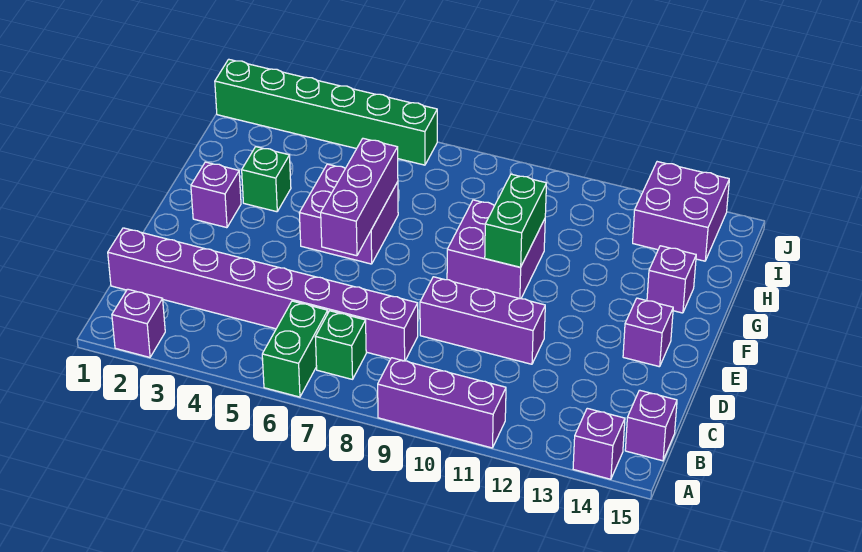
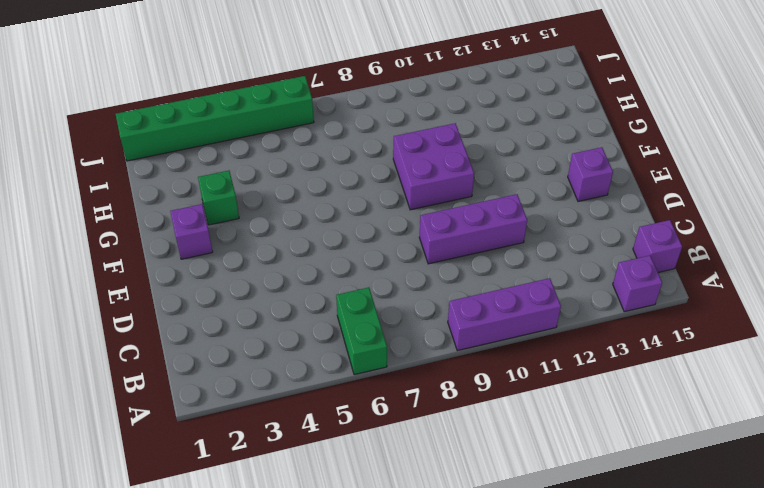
none -> purple brick A2 level 1
none -> green brick B7 level 1
none -> purple brick C1:C8 level 1

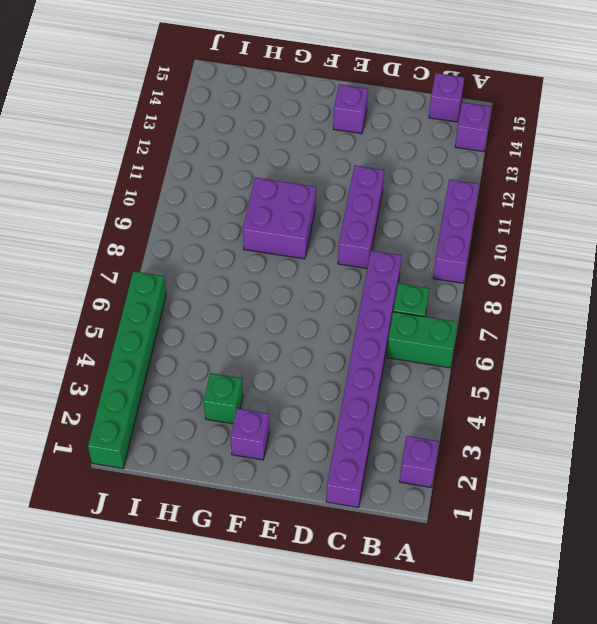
none -> purple brick F5:G6 level 1
none -> purple brick G14 level 1
none -> purple brick I13:J14 level 1

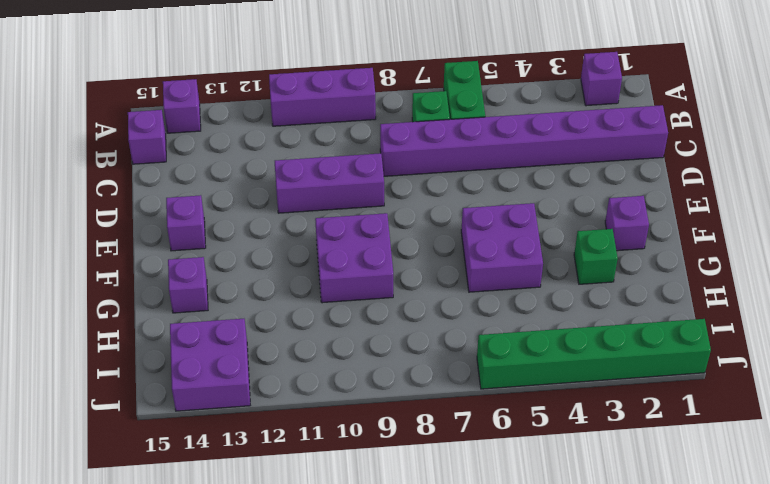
none -> purple brick E6:G6 level 2
none -> green brick F10:G10 level 2

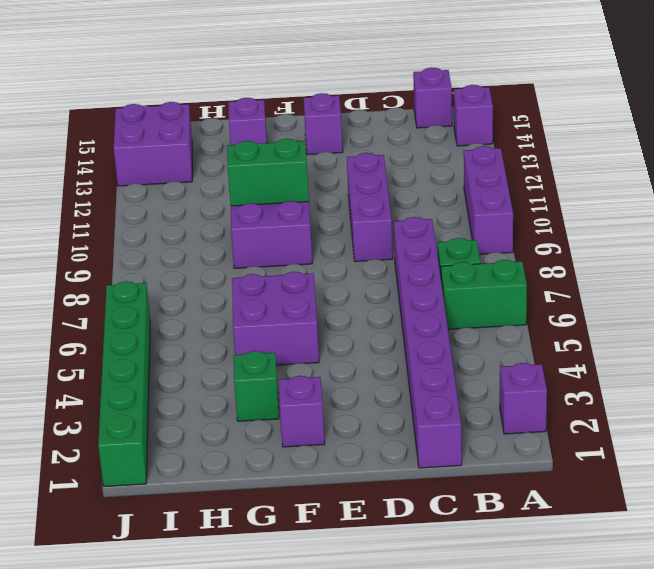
none -> purple brick E6:G6 level 2

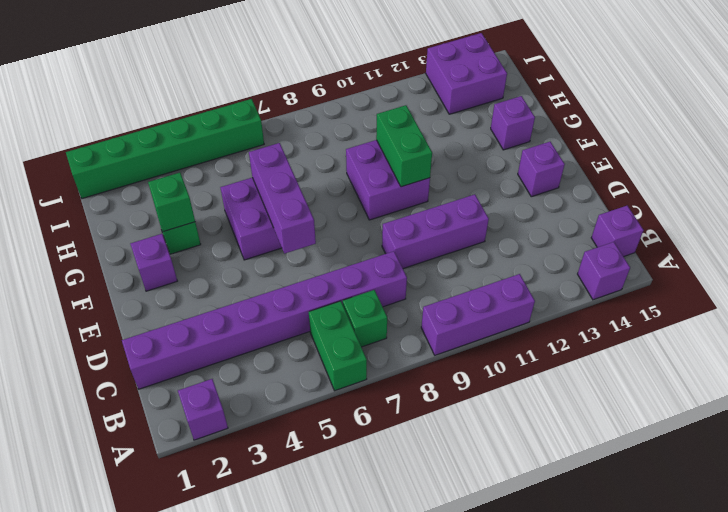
green brick G3 level 2 -> none

